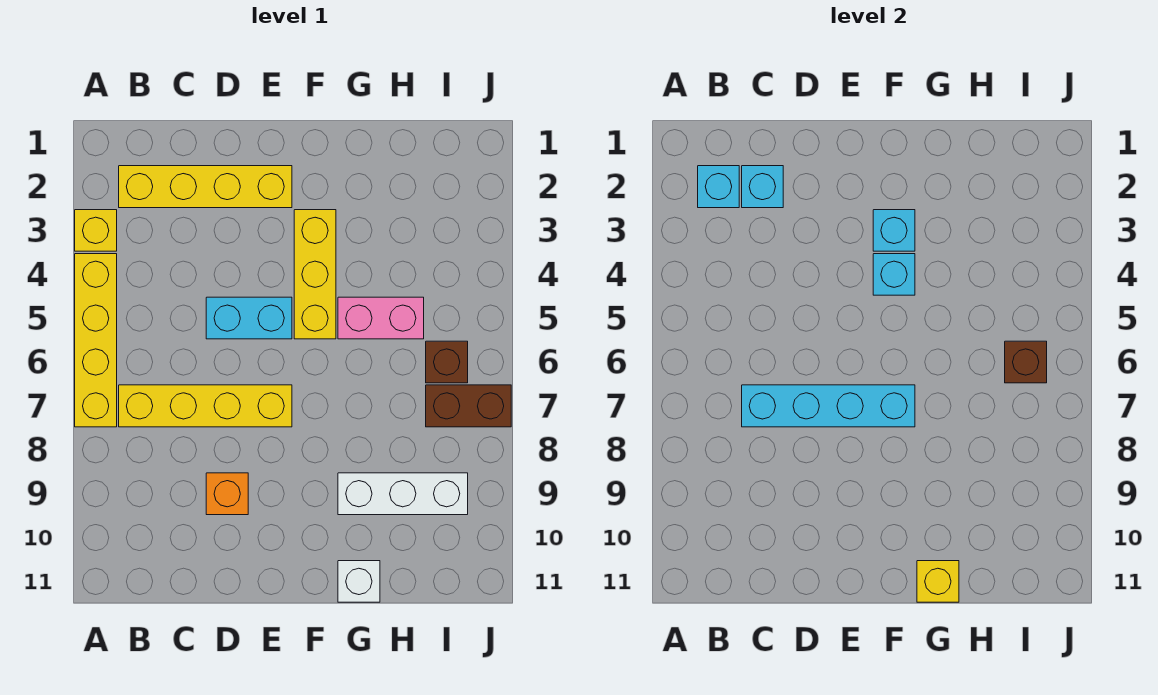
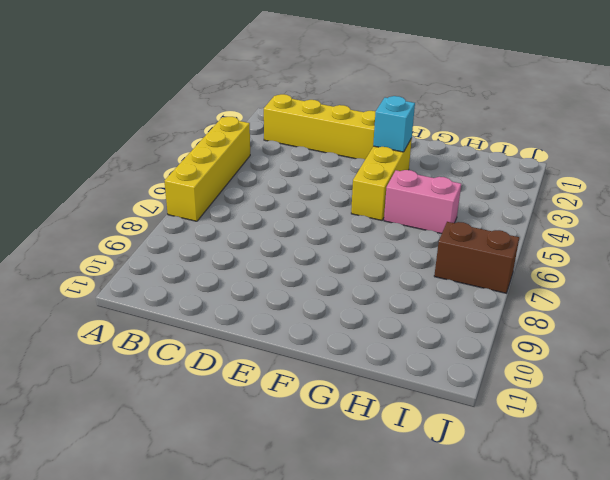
none -> yellow brick A3 level 1
none -> yellow brick B7:E7 level 1
none -> cyan brick D5:E5 level 1

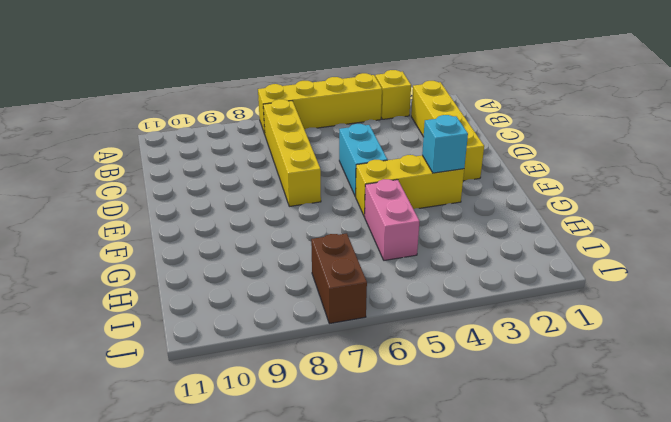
none -> orange brick D9 level 1
none -> white brick G9:I9 level 1
none -> white brick G11 level 1

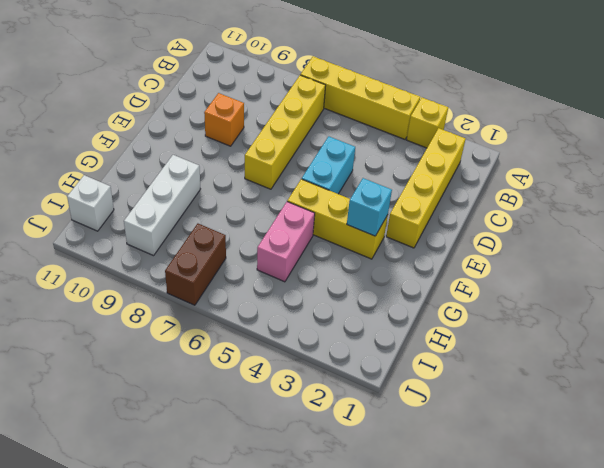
white brick I11 level 1 -> white brick G11 level 1
none -> brown brick I6 level 1
none -> cyan brick B2 level 2
none -> cyan brick C2 level 2

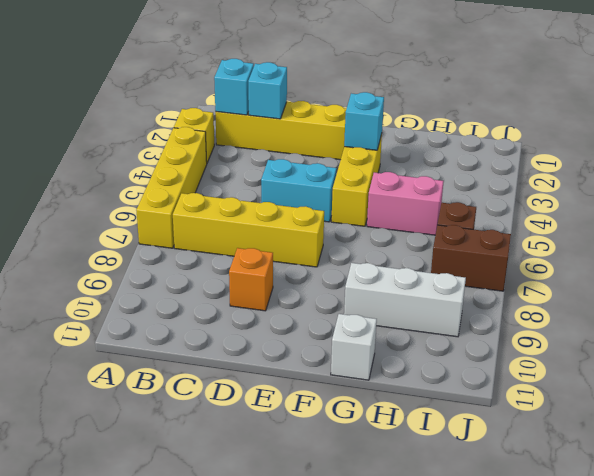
none -> cyan brick C7:F7 level 2
none -> cyan brick F4 level 2
none -> yellow brick G11 level 2

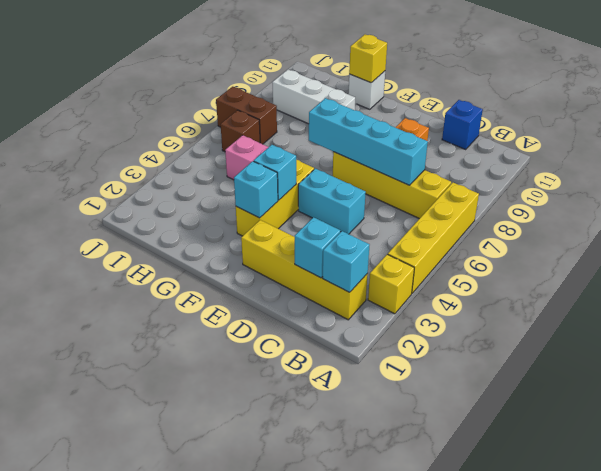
blue brick C11 level 1 -> none
none -> brown brick I6 level 2

